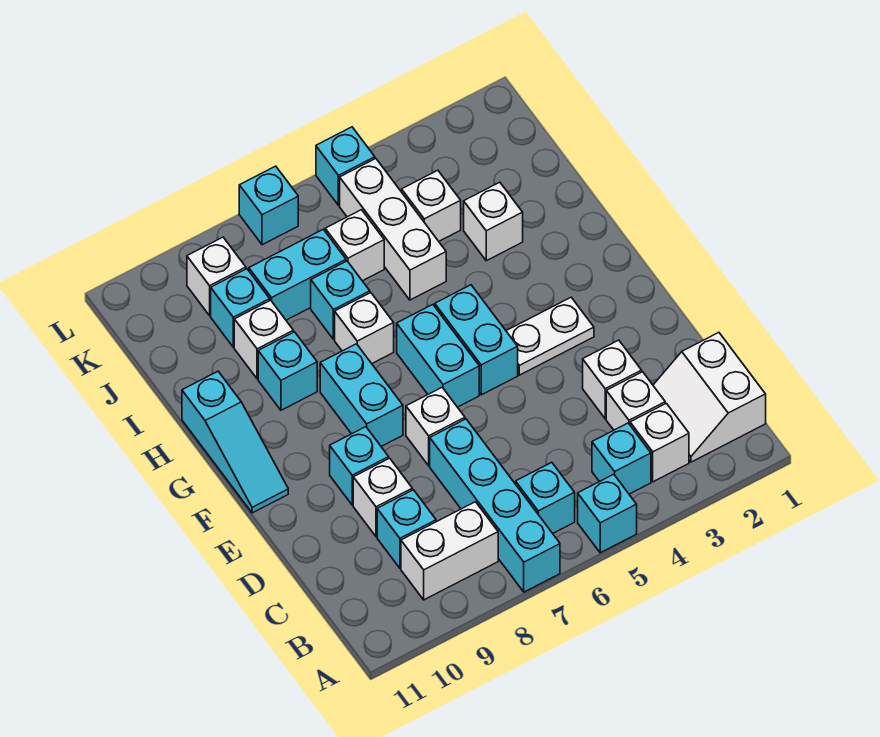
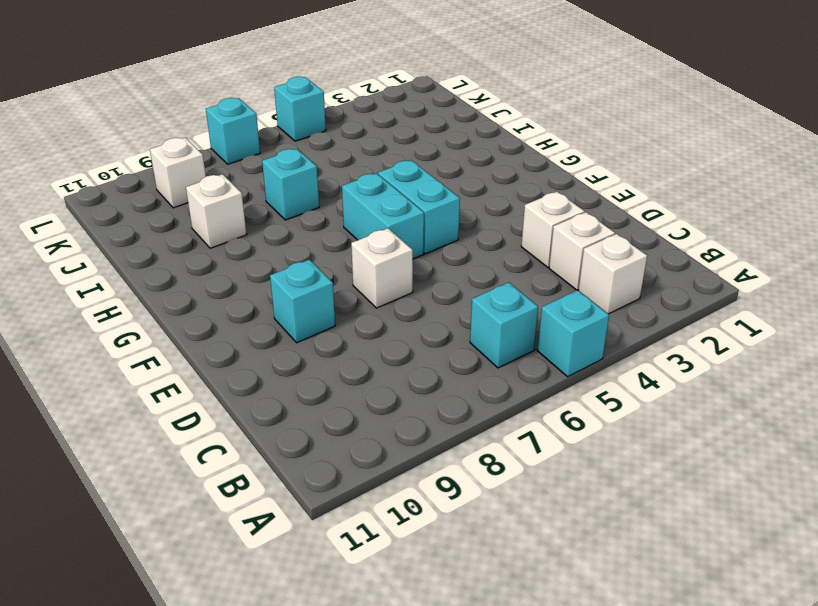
none -> cyan brick A7:D7 level 1
none -> white slope B1:C2 level 1 top 1
none -> cyan brick B4 level 1
none -> white brick B8:B9 level 1

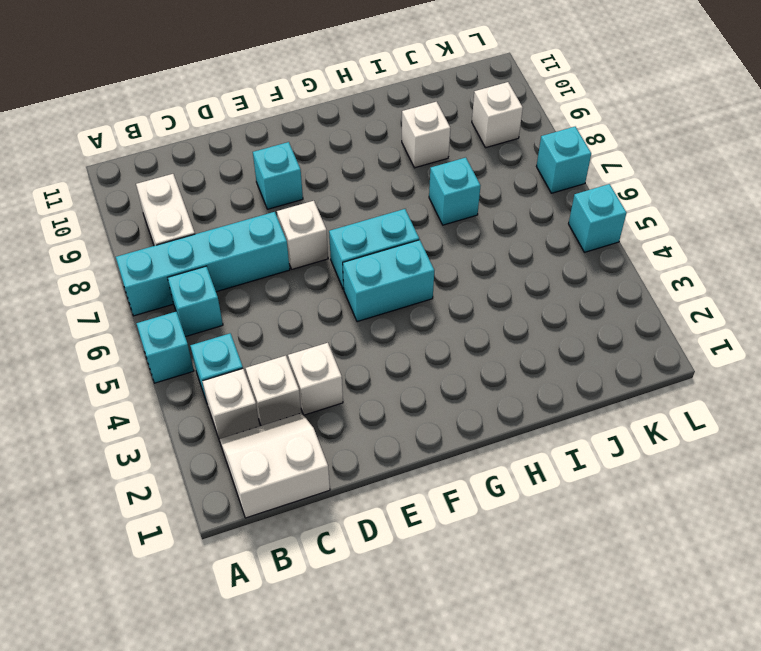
none -> cyan brick C9 level 1
none -> white brick D9 level 1
none -> white plate F3:F4 level 1
none -> cyan brick F8:G8 level 1

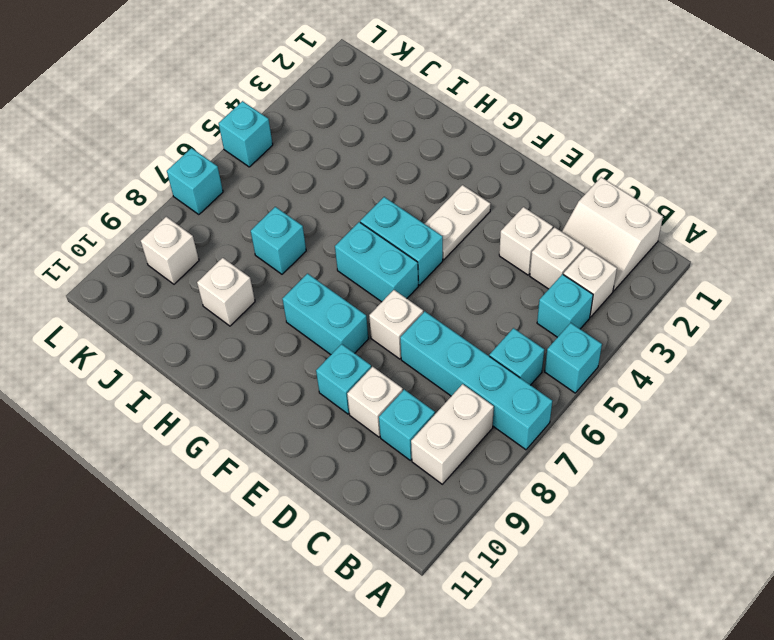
none -> cyan slope F11:H11 level 1 top H
none -> white brick H7 level 1
none -> cyan brick H9 level 1
none -> white brick I3 level 1

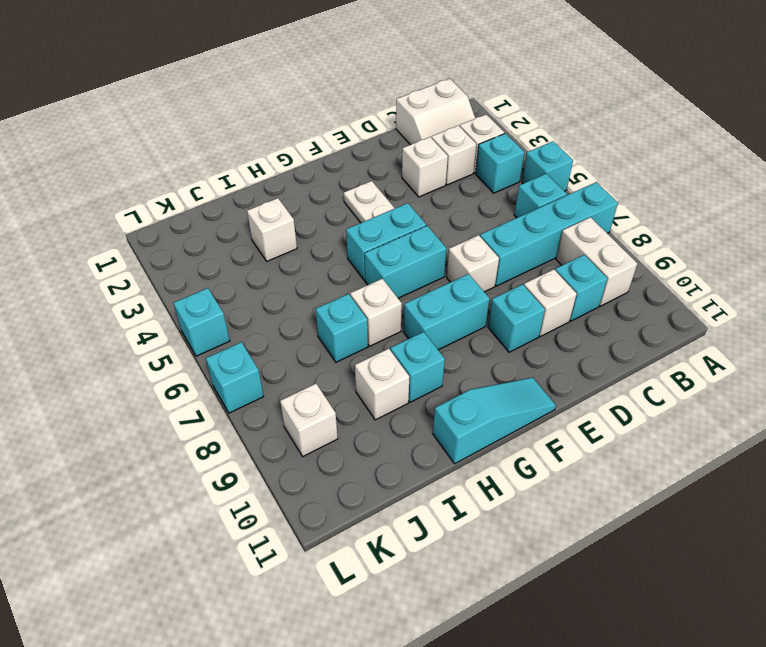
none -> white brick I5:K5 level 1
none -> white brick J4 level 1
none -> white brick J6 level 1
none -> cyan brick J7:J8 level 1

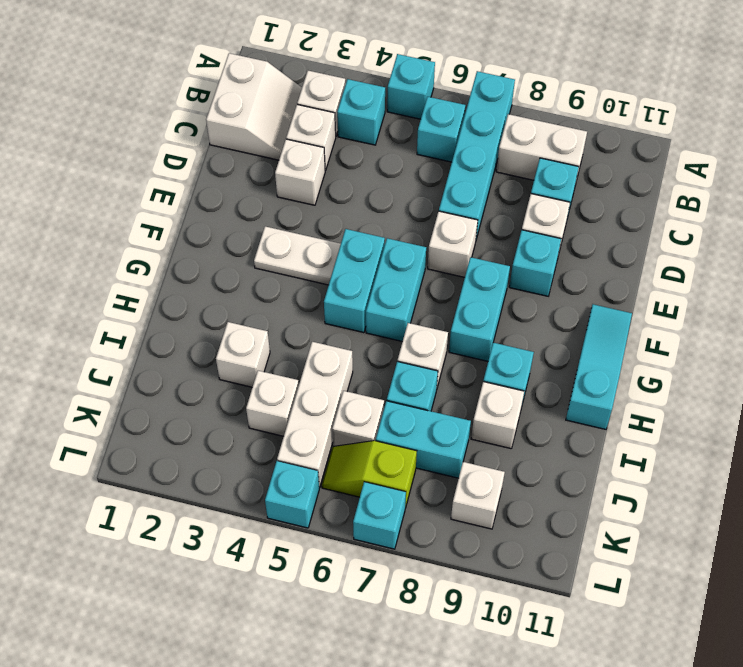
lime slope K6:K7 level 1 top 7 -> none
none -> cyan brick J9 level 1

